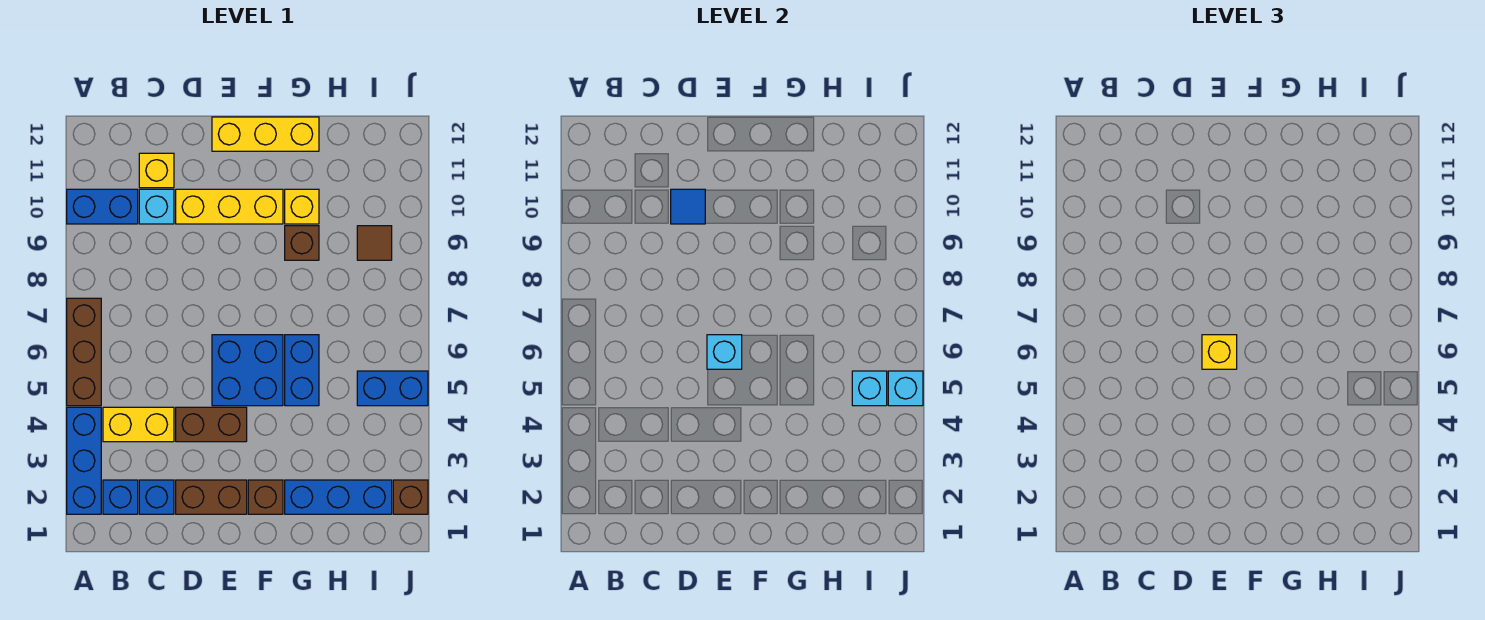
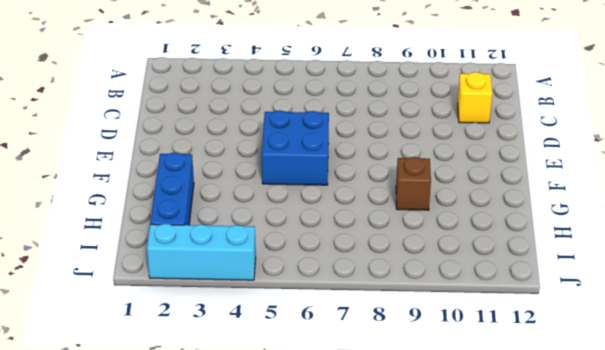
cyan brick J2:J4 level 1 -> brown brick J2 level 1
none -> blue brick A2:A4 level 1
none -> brown brick A5:A7 level 1
none -> blue brick A10:B10 level 1

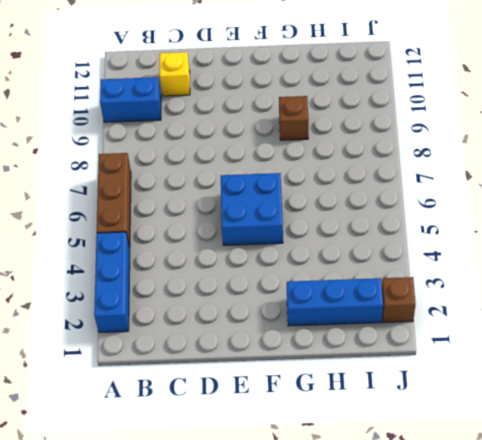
none -> blue brick B2 level 1
none -> yellow brick B4:C4 level 1
none -> blue brick C2 level 1

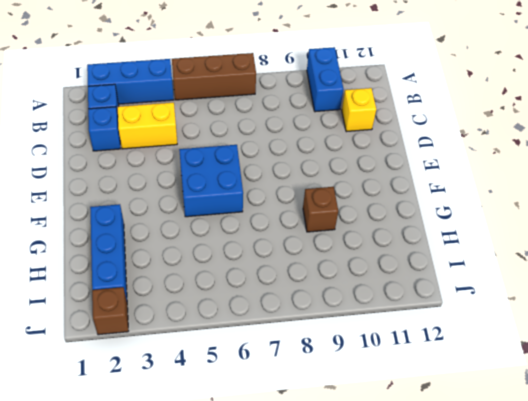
yellow brick C3:C4 level 1 -> yellow brick B4:C4 level 1
none -> cyan brick C10 level 1
none -> brown brick D2:E2 level 1
none -> brown brick D4:E4 level 1

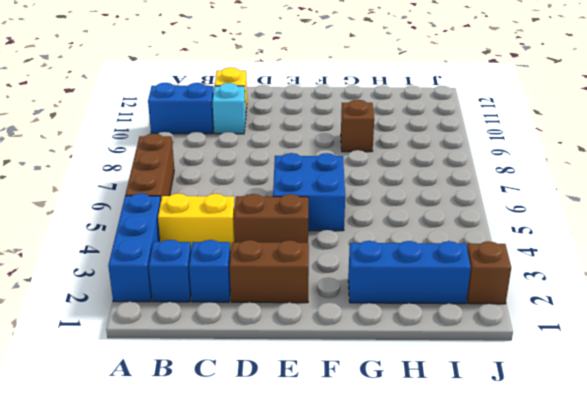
none -> yellow brick D10:F10 level 1
none -> yellow brick E12:G12 level 1
none -> brown brick F2 level 1

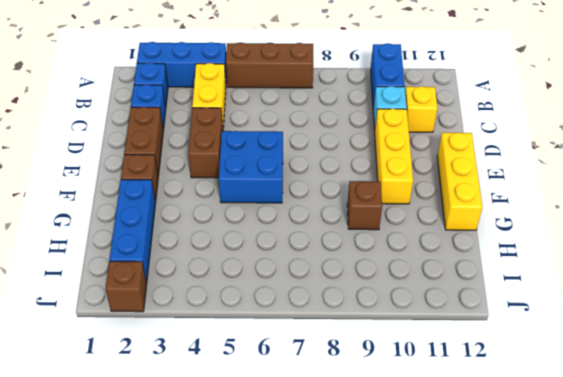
none -> blue brick G5:G6 level 1
none -> yellow brick G10 level 1
none -> blue brick I5:J5 level 1

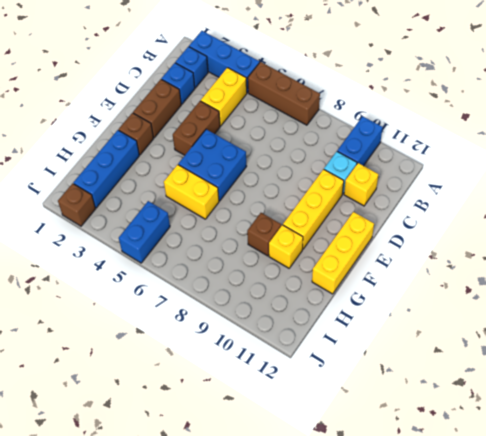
yellow brick G5:G6 level 1 -> blue brick G5:G6 level 1
none -> brown tile I9 level 1
none -> blue tile D10 level 2
none -> cyan brick E6 level 2

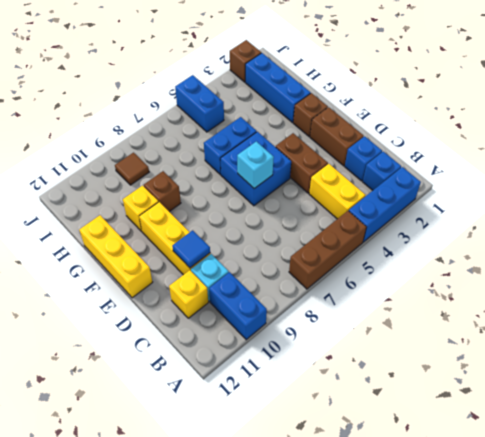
none -> cyan brick I5 level 2
none -> cyan brick J5 level 2
none -> yellow brick E6 level 3

